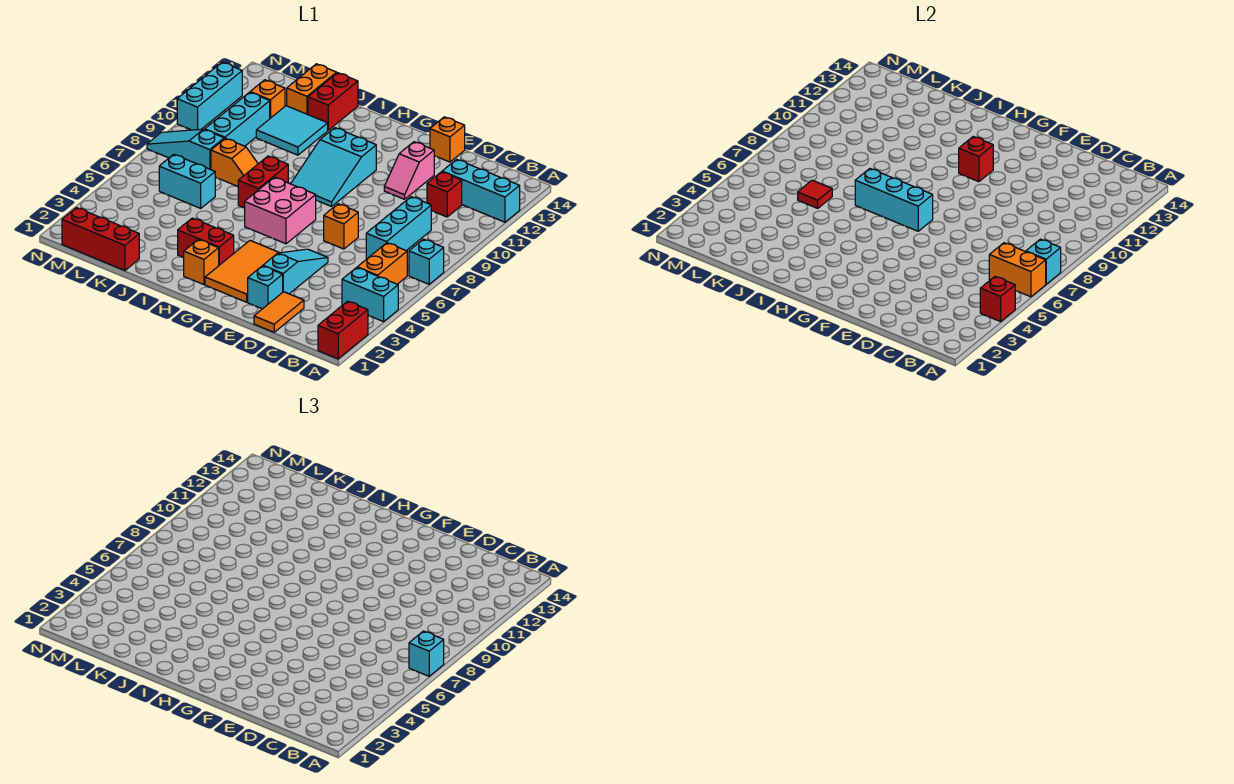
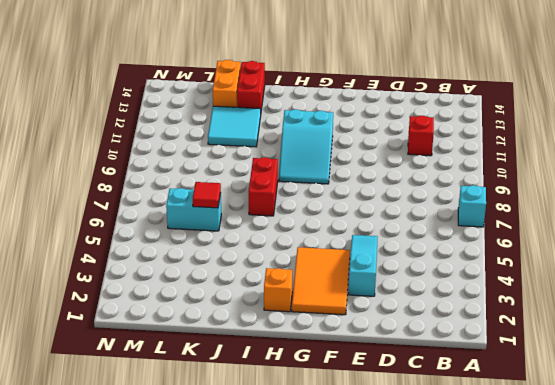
none -> red brick A1:A2 level 1
none -> cyan brick A4:B4 level 1
none -> cyan brick A12:C12 level 1
none -> orange brick B5:B6 level 1

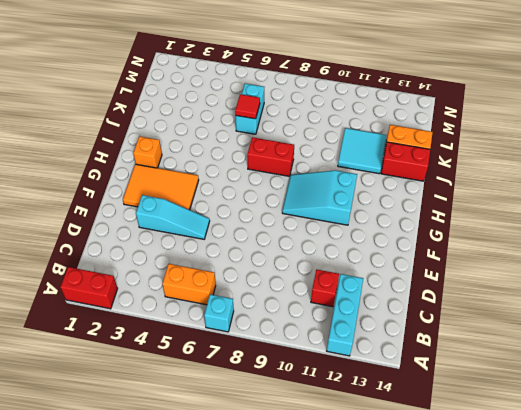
none -> cyan brick A4:B4 level 1
none -> cyan brick C7:C9 level 1
none -> orange tile D1:D2 level 1
none -> cyan brick E2 level 1

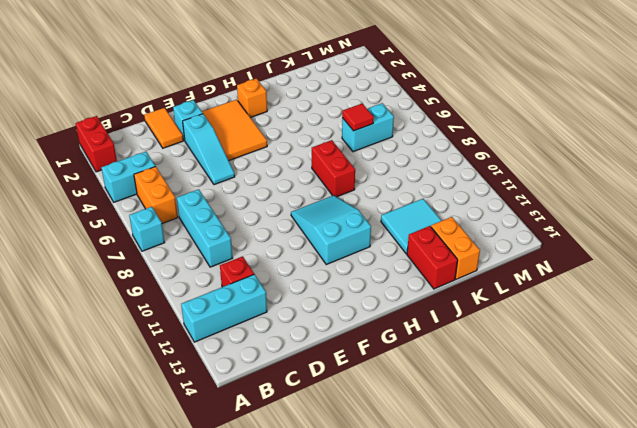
none -> orange brick E7 level 1
none -> pink slope E11:E12 level 1 top 12
none -> orange brick E14 level 1
none -> pink brick G6:H7 level 1

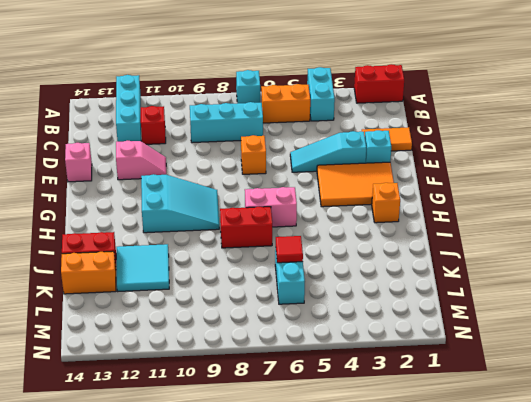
pink brick E14 level 1 -> orange brick E14 level 1
pink brick H6:H7 level 1 -> pink brick G6:H7 level 1
none -> red brick H3:I3 level 1
none -> orange slope J8:K8 level 1 top K
none -> red brick K1:M1 level 1
none -> cyan slope L8:N8 level 1 top L

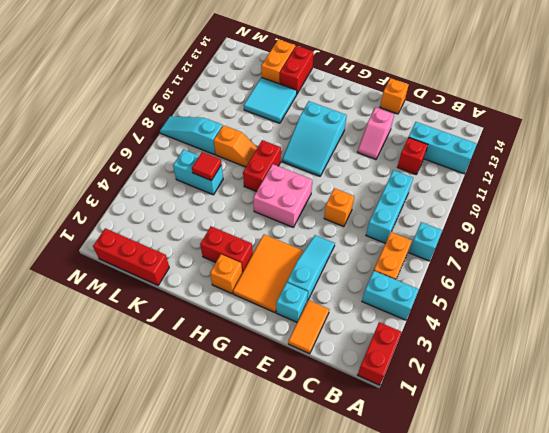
none -> cyan brick L9:L11 level 1
none -> orange brick L12 level 1
none -> cyan brick N10:N12 level 1
none -> red brick A4 level 2

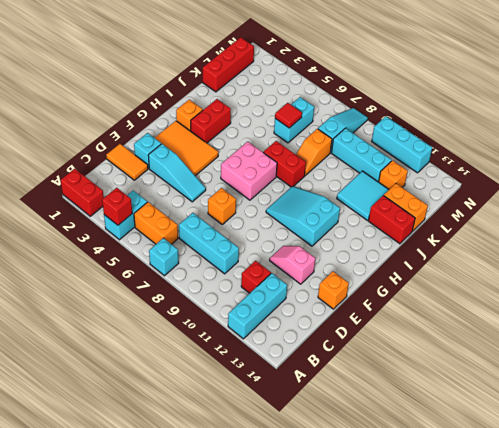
none -> orange brick A6:B6 level 2
none -> cyan brick A7 level 2
none -> cyan brick G7:I7 level 2
none -> red brick G11 level 2

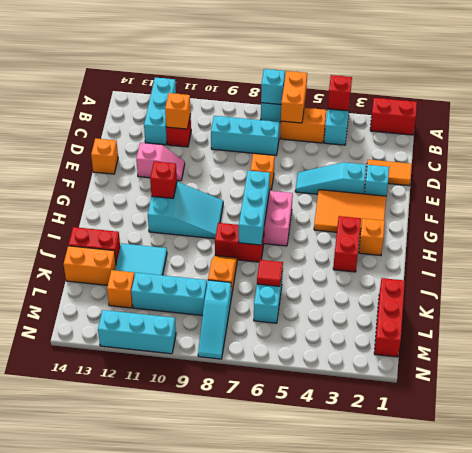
orange brick C11 level 2 -> none
none -> cyan brick A7 level 3

